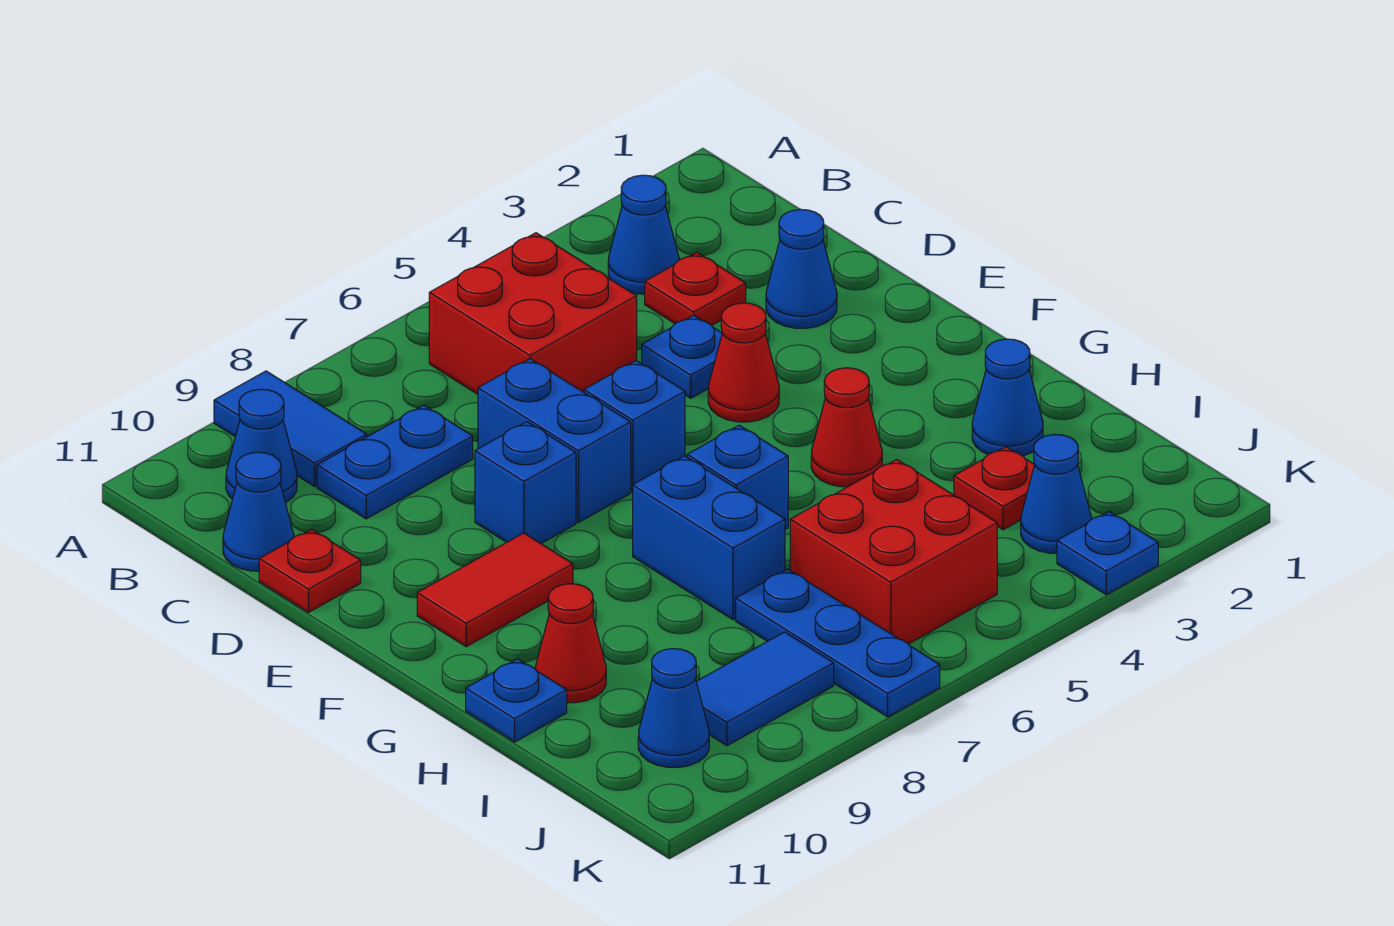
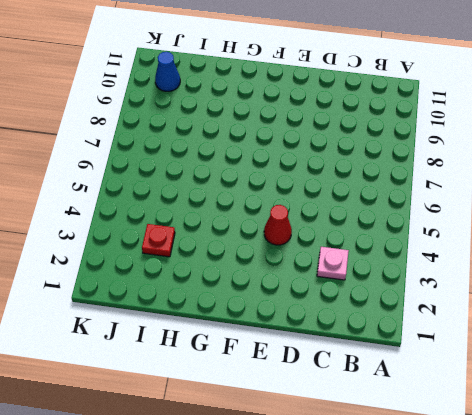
pink plate C3 level 1 -> red plate C3 level 1
none -> blue tile A9:B9 level 1
none -> blue cone B3 level 1
none -> red brick B5:C6 level 1

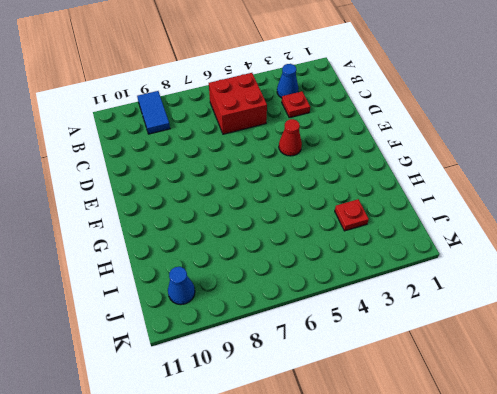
none -> blue cone B10 level 1
none -> blue plate C8:C9 level 1
none -> blue cone C11 level 1

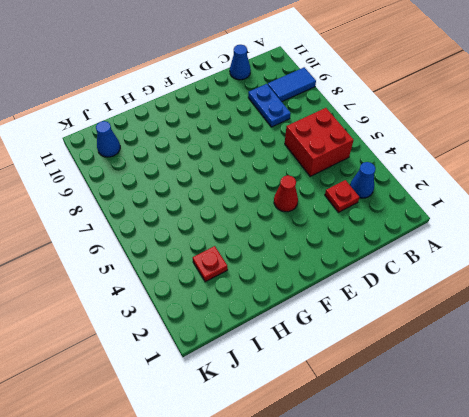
none -> blue cone B10 level 1
none -> blue cone D2 level 1
none -> blue plate D4 level 1

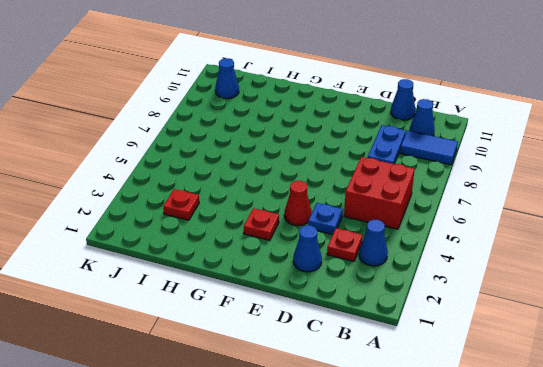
red plate F3 level 1 -> red plate D11 level 1
none -> blue brick D7:E7 level 1
none -> blue brick E6 level 1
none -> blue brick E8 level 1

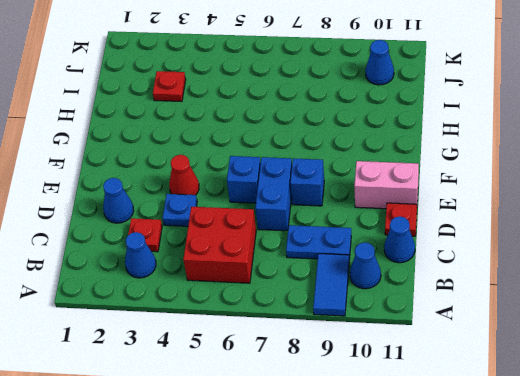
pink brick E10:E11 level 1 -> none
none -> red tile F9:F10 level 1
none -> red cone G4 level 1
none -> blue brick G6 level 1

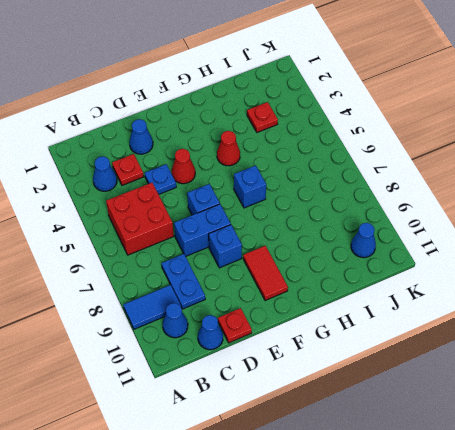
none -> blue brick G7:H7 level 1
none -> blue cone H2 level 1
none -> red cone H10 level 1

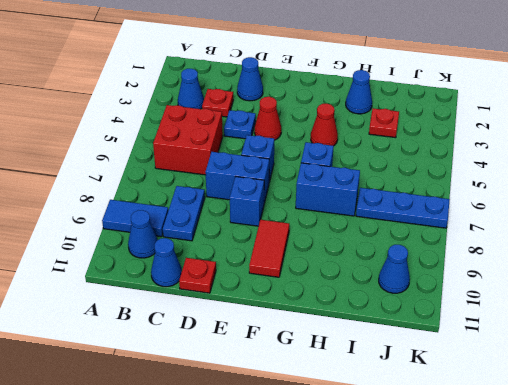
none -> red cone H10 level 1
none -> blue plate H11 level 1
none -> red brick I5:J6 level 1

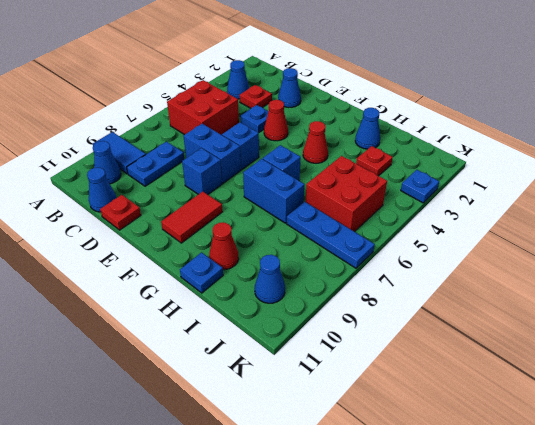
none -> blue cone J3 level 1
none -> blue tile J8:J9 level 1

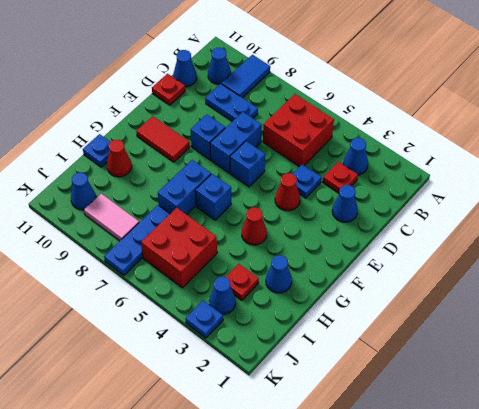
pink tile J8:J9 level 1 -> blue tile J8:J9 level 1

